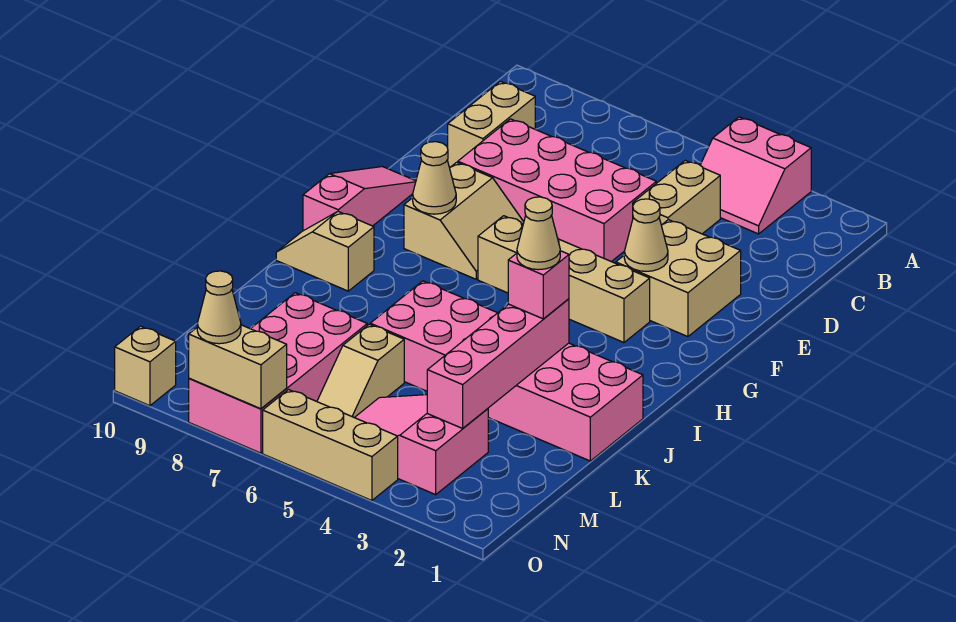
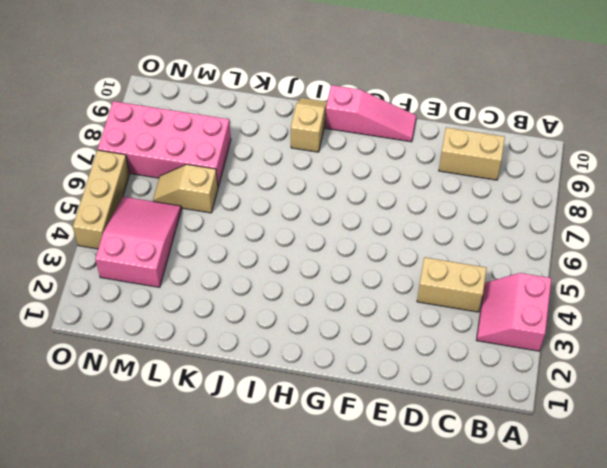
none -> pink brick D5:E8 level 1
none -> tan brick E2:F3 level 1
none -> tan slope F7:G8 level 1 top 8

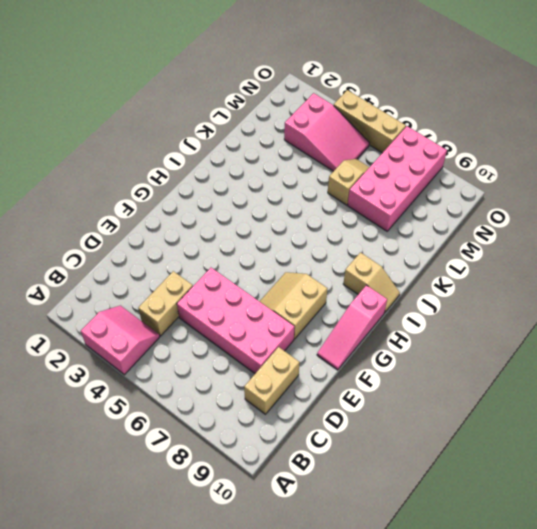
none -> tan brick E2:F3 level 1
none -> tan brick G3:G6 level 1
none -> pink brick J1:K6 level 1

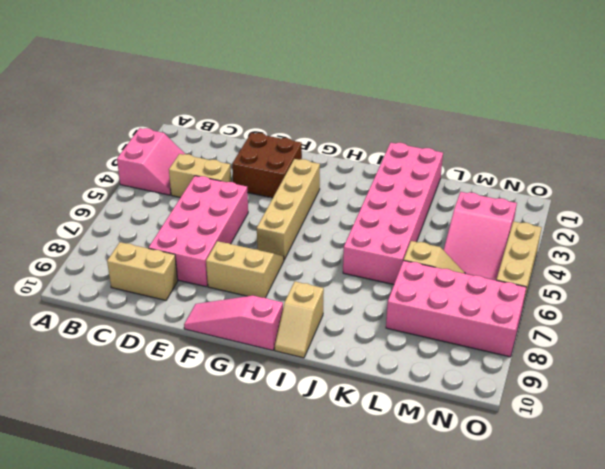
brown brick E2:F3 level 1 -> tan brick E2:F3 level 1
none -> tan brick O10 level 1
none -> tan cone F3 level 2
none -> tan cone G8 level 2

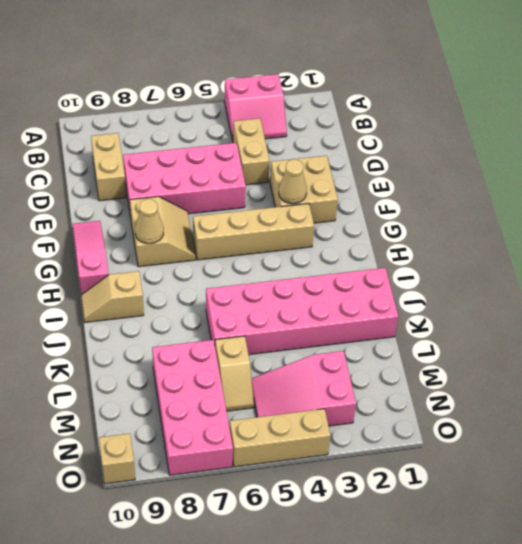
none -> pink brick J3:M3 level 2
none -> tan brick O7:O8 level 2
none -> pink brick J3 level 3

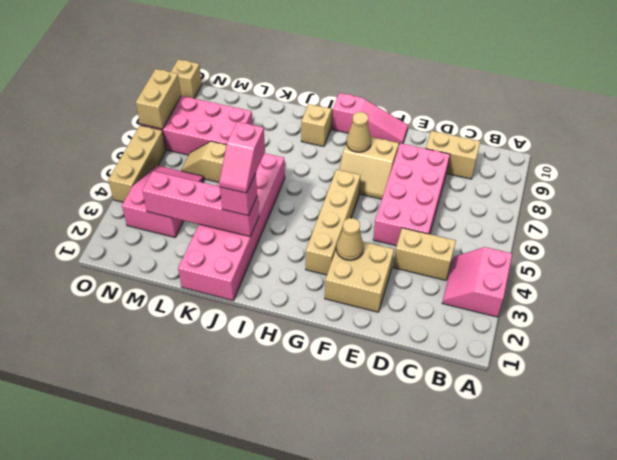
pink slope J3:J4 level 4 top 4 -> tan cone J3 level 4
none -> tan cone O8 level 3

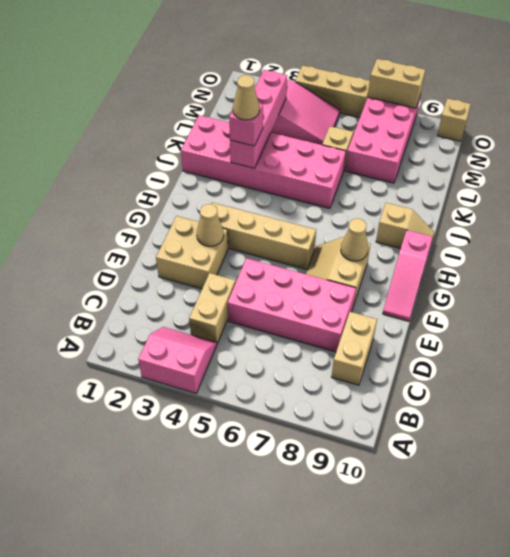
none -> tan cone O8 level 3

